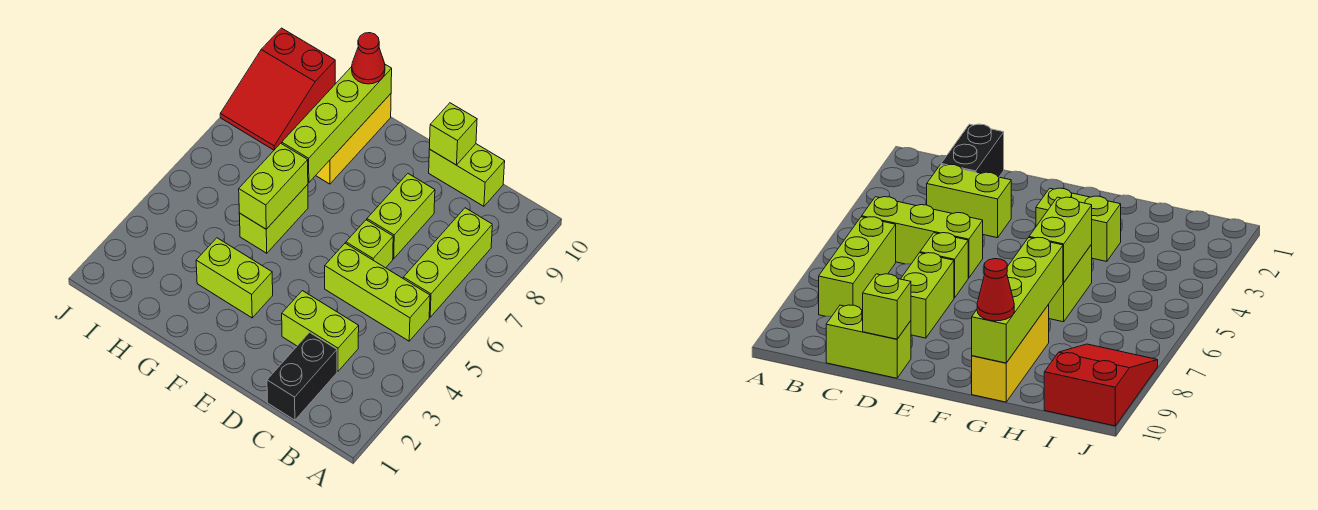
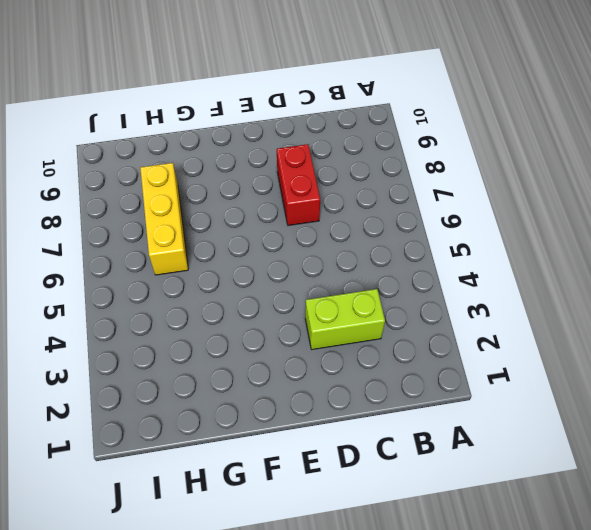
red brick D7:D8 level 1 -> lime brick D7:D8 level 1
yellow brick H6:H8 level 1 -> yellow brick G8:G10 level 1
none -> lime brick B5:D5 level 1
none -> lime brick B6:B8 level 1
none -> black brick C1:C2 level 1

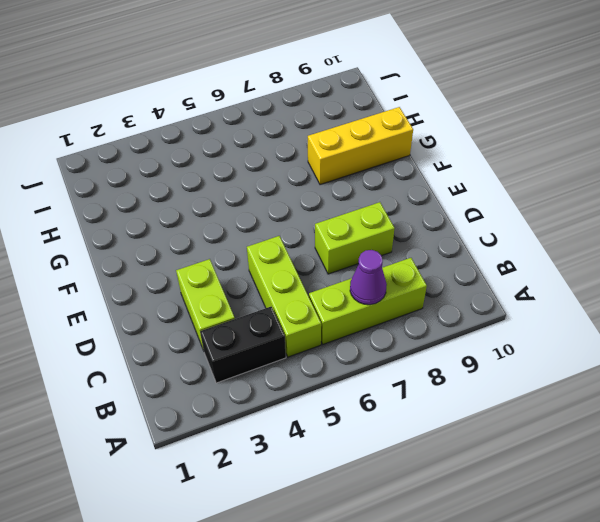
black brick B3:B4 level 1 -> black brick C1:C2 level 1
purple cone B7 level 2 -> none
none -> lime brick C10:D10 level 1
none -> lime brick D6 level 1
none -> lime brick F3:G3 level 1

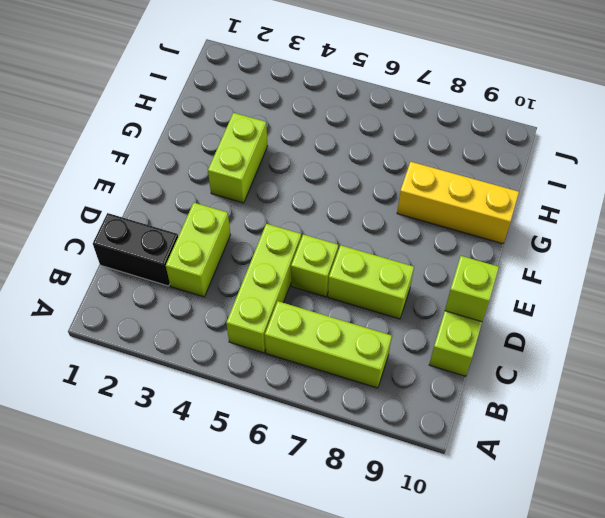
none -> lime brick G5:G6 level 1
none -> red slope I8:J10 level 1 top 10
none -> lime brick G5:G6 level 2

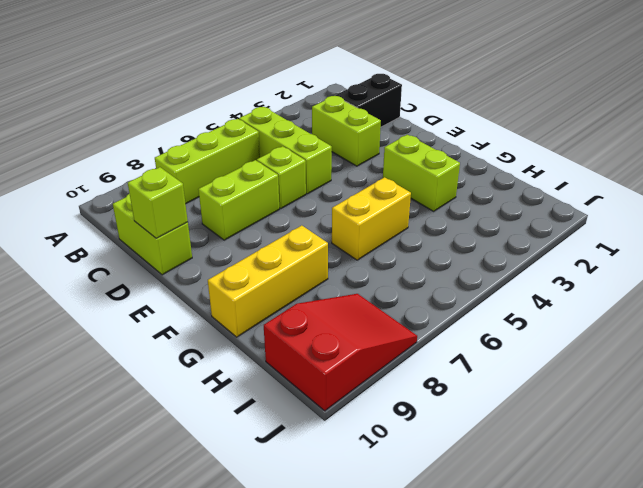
yellow brick G5:G6 level 1 -> lime brick G5:G6 level 1
none -> lime brick G5:G6 level 2
none -> lime brick G7:G10 level 2
none -> red cone G10 level 3

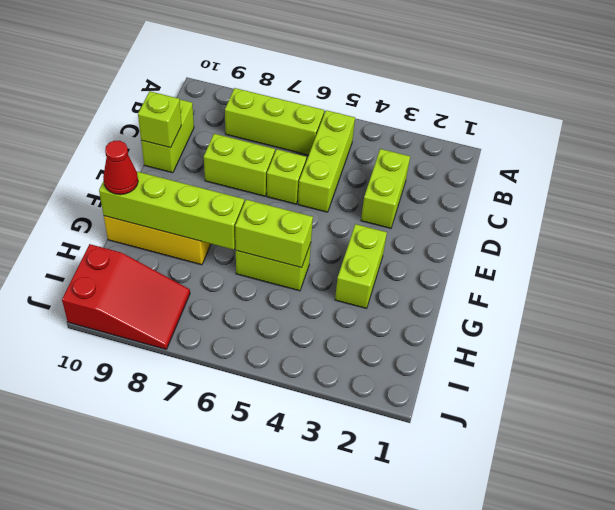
none -> black brick C1:C2 level 1

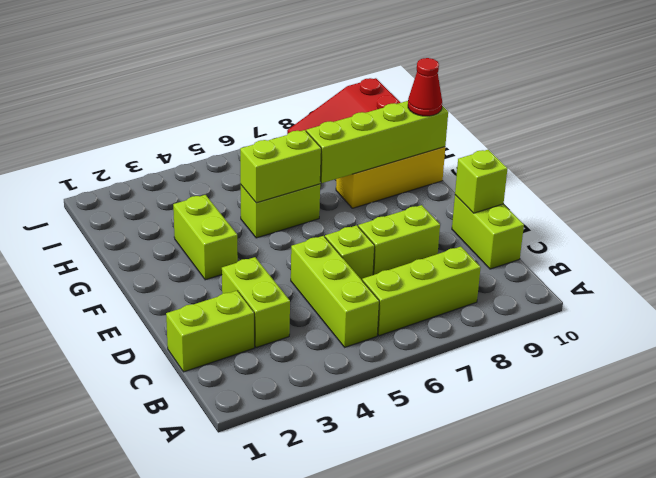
lime brick C1:C2 level 1 -> black brick C1:C2 level 1

